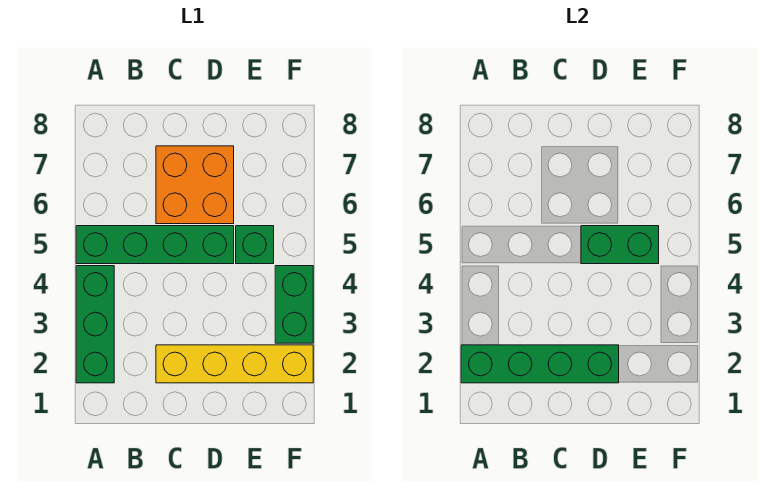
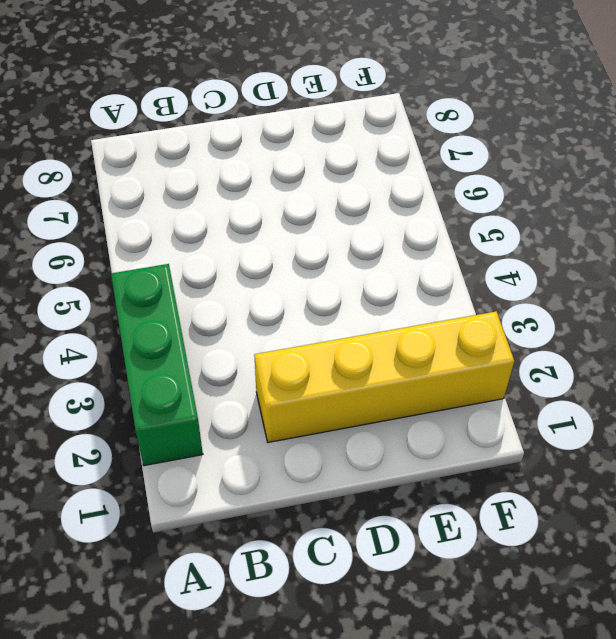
none -> green brick A5:D5 level 1
none -> orange brick C6:D7 level 1

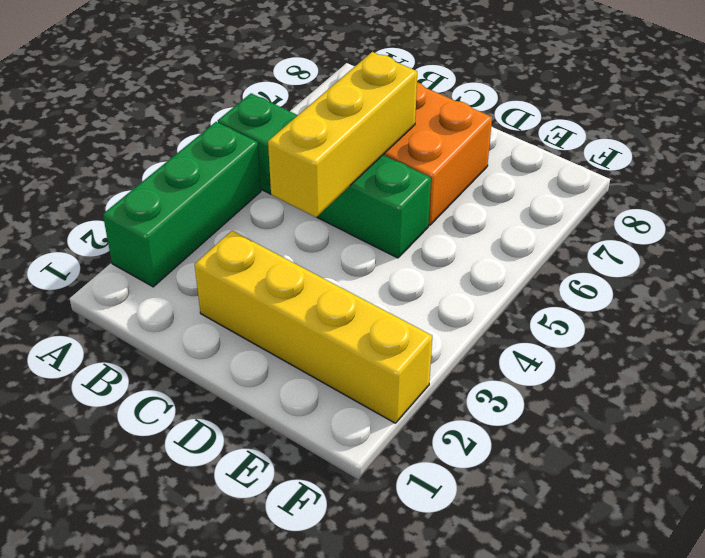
yellow brick C4:C6 level 2 -> none
none -> green brick E5 level 1
none -> green brick F3:F4 level 1

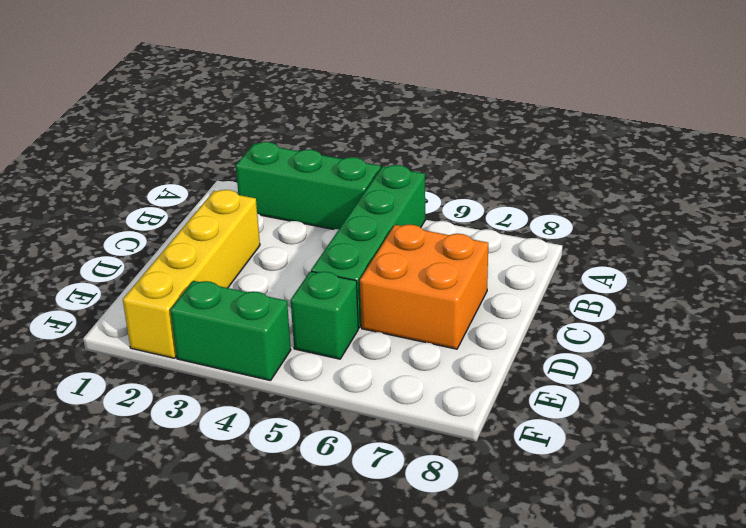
none -> green brick A2:D2 level 2
none -> green brick D5:E5 level 2

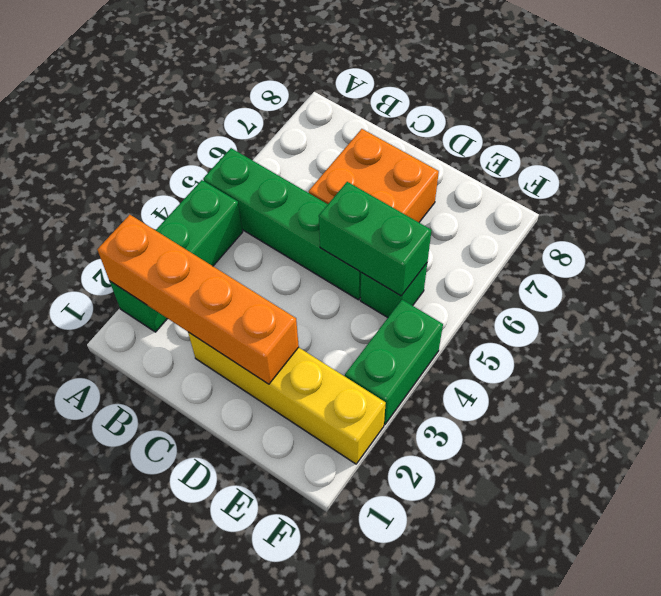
orange brick A2:D2 level 2 -> green brick A2:D2 level 2

